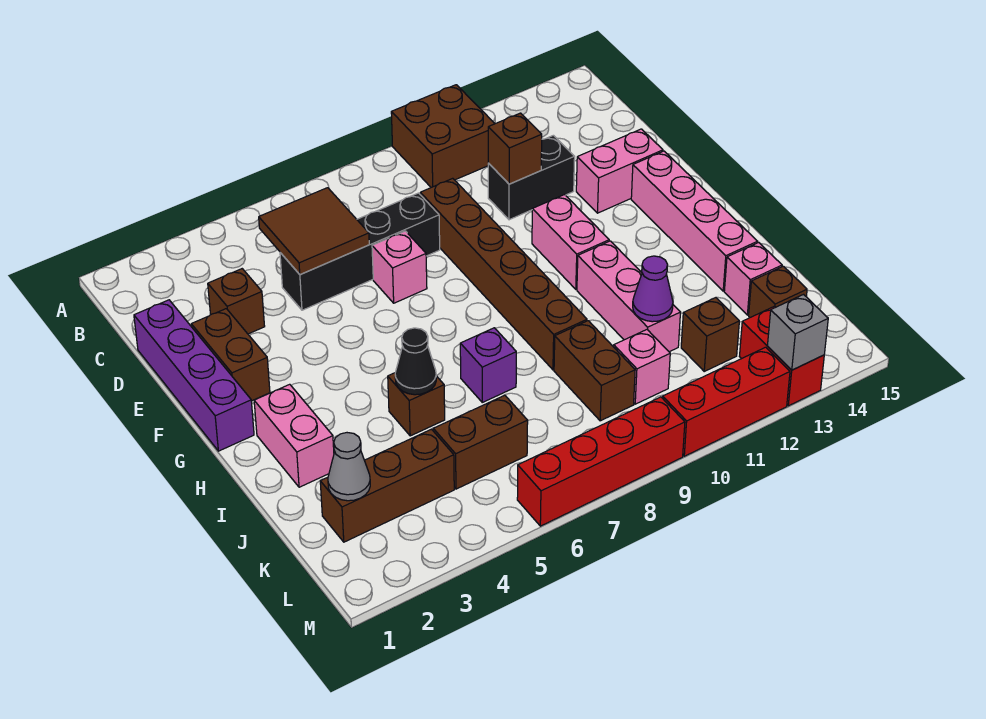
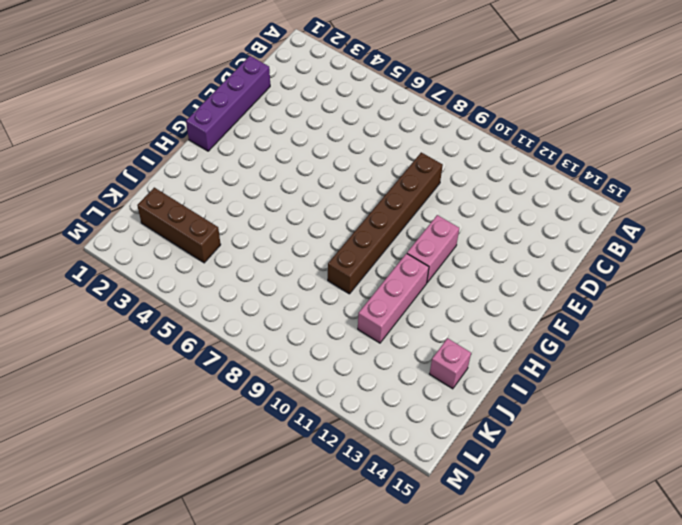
none -> brown brick A10:B11 level 1
none -> brown brick D3 level 1
none -> black brick D5:D8 level 1
none -> black brick D11:D12 level 1

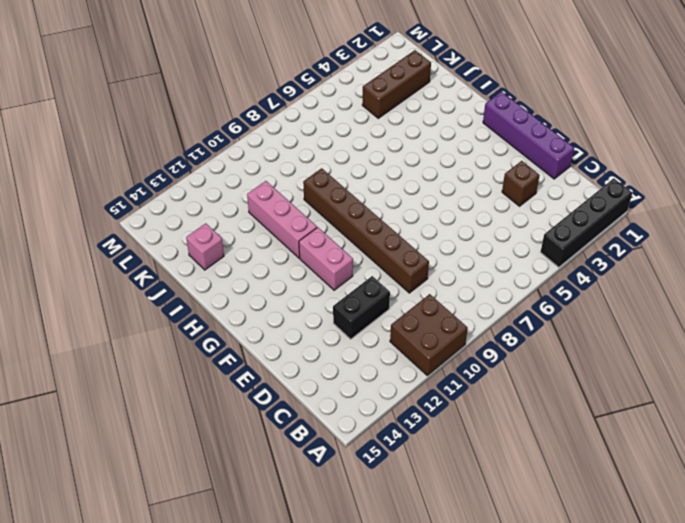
black brick A1:A4 level 1 -> black brick D5:D8 level 1
none -> brown brick E2:F2 level 1
none -> pink brick E7 level 1
none -> pink brick E13:E14 level 1
none -> pink brick F14:I14 level 1

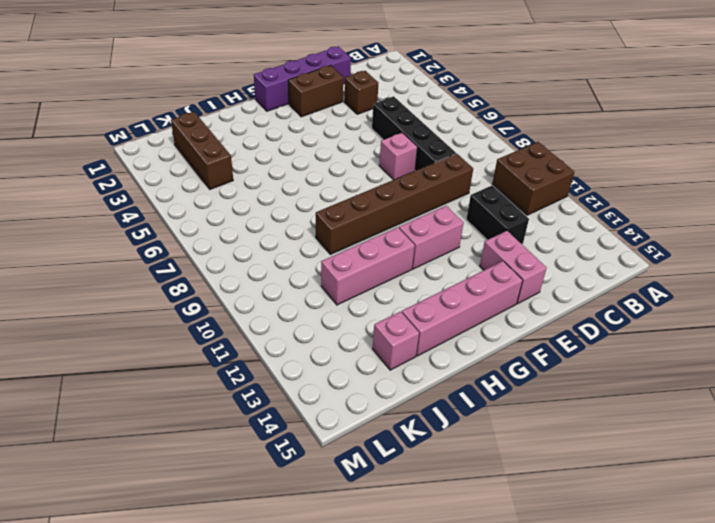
none -> pink brick H2:I2 level 1
none -> brown brick I5 level 1
none -> purple brick I7 level 1
none -> brown brick J9:K9 level 1

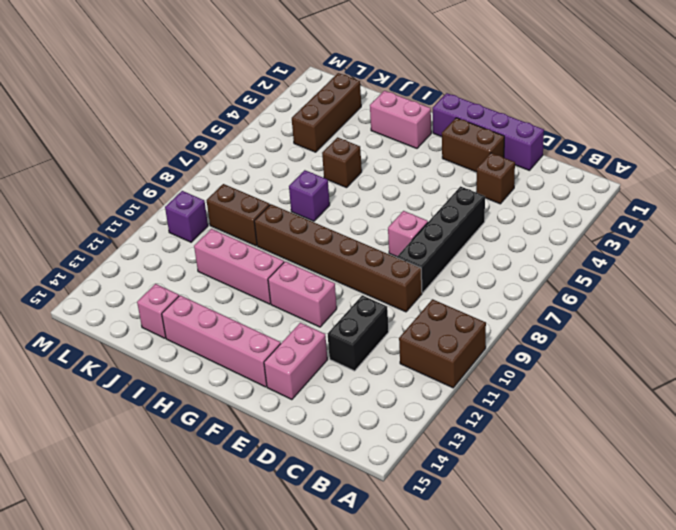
purple brick L10 level 1 -> none
none -> brown brick K5:K6 level 1
none -> pink brick K10 level 1
none -> brown brick K12 level 1
none -> brown brick K14 level 1

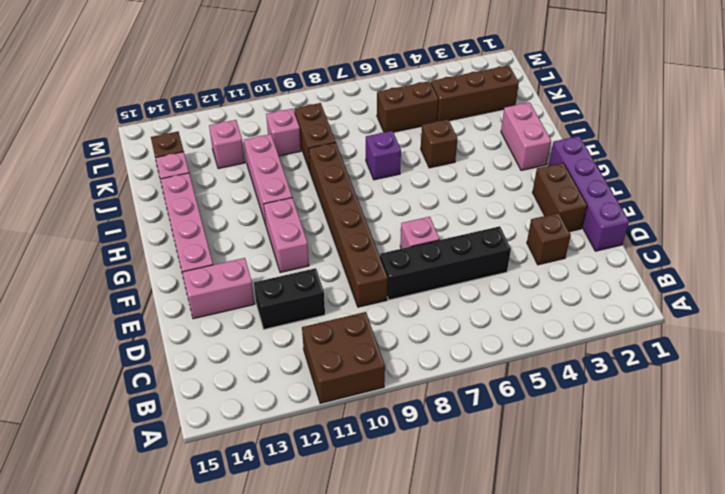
pink brick K12 level 1 -> brown brick K12 level 1
none -> red brick L13:M13 level 1
none -> red brick M6:M9 level 1
none -> red brick M10:M12 level 1
none -> brown tile C5:D6 level 2

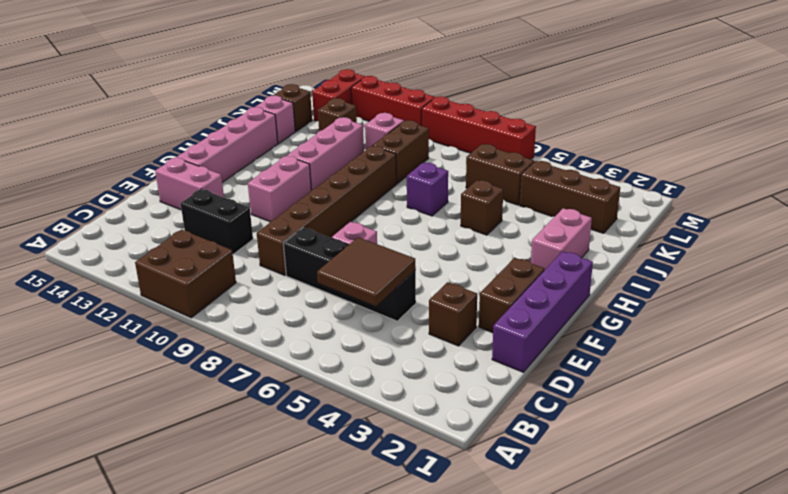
none -> brown brick D11 level 2
none -> black cone I5 level 2
none -> purple cone J11 level 2
none -> grey cone K2 level 2

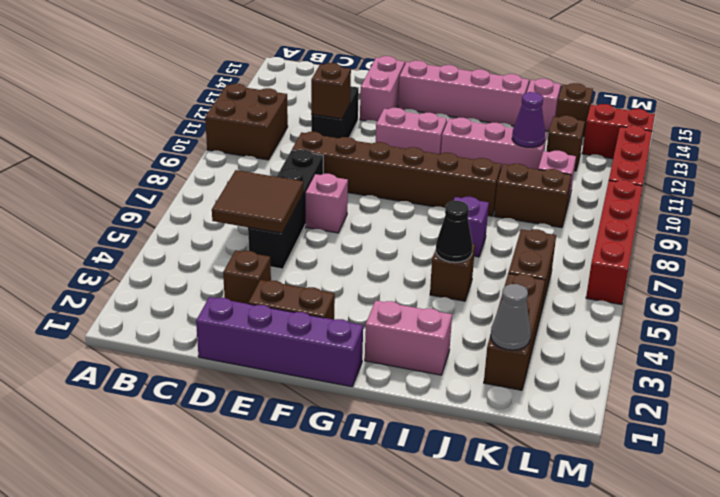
none -> grey brick M13 level 2

